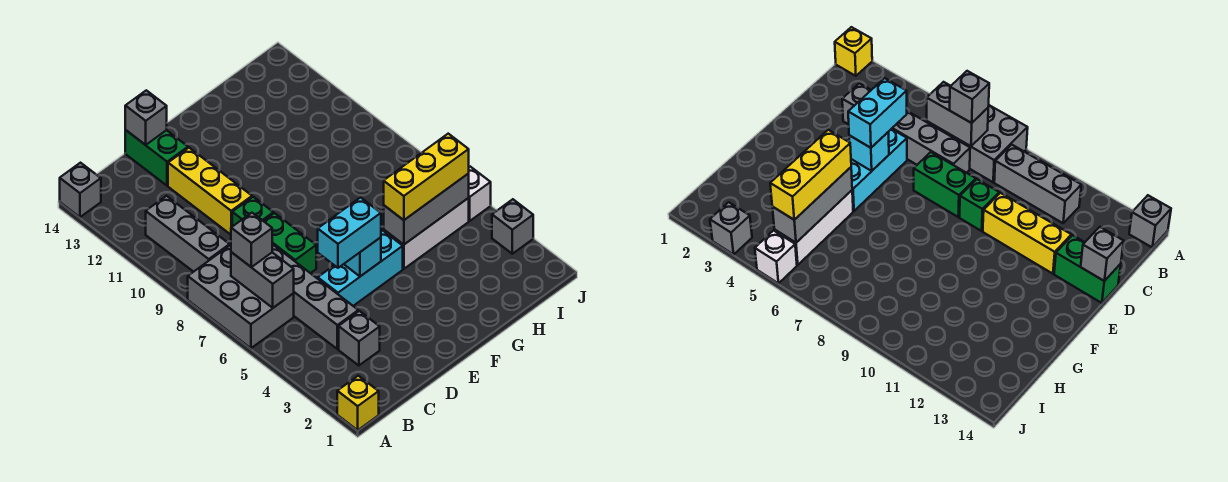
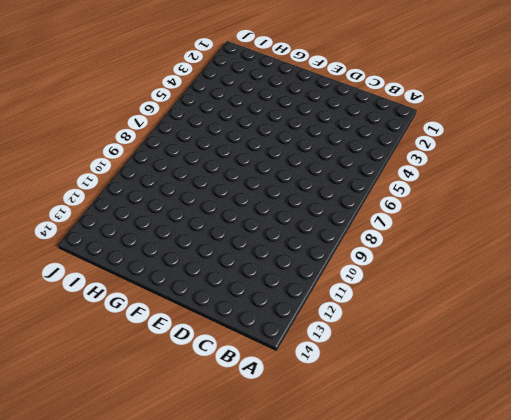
none -> yellow brick A1 level 1
none -> grey brick A6:B8 level 1
none -> grey brick A14 level 1

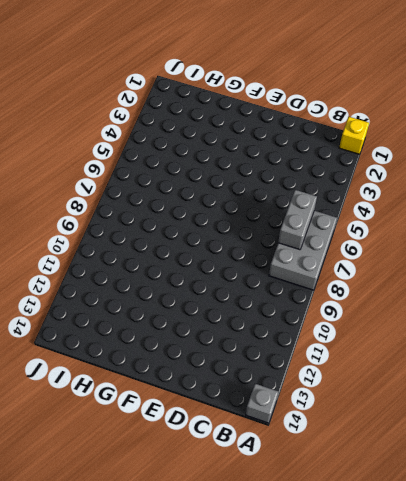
none -> grey brick B9:B11 level 1
none -> grey brick C3 level 1
none -> grey brick C4:C7 level 1

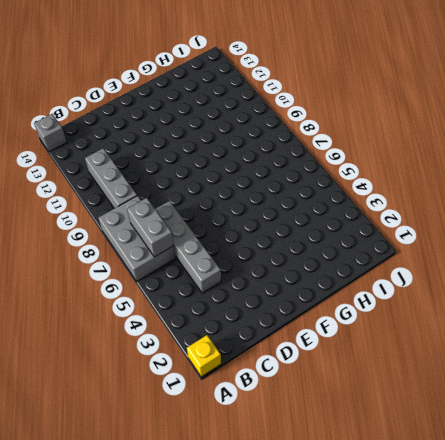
none -> grey brick C3 level 1
none -> cyan brick D5:F5 level 1
none -> green brick D7:D8 level 1

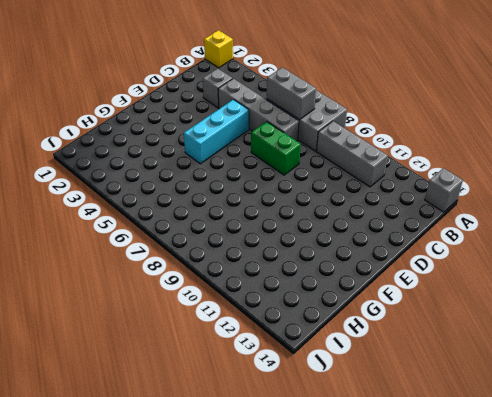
none -> green brick D9 level 1
none -> yellow brick D10:D12 level 1
none -> green brick D13:D14 level 1

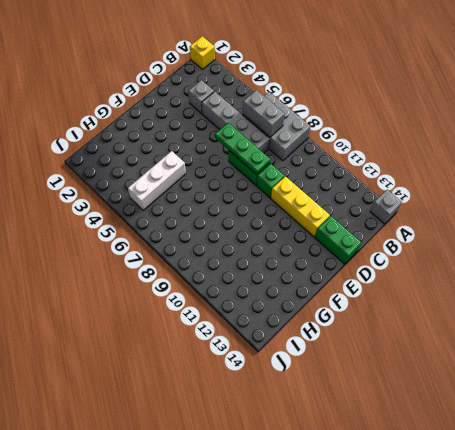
green plate D6:D8 level 2 -> none
none -> grey brick B9:B11 level 1
none -> cyan brick D5:F5 level 1
none -> grey brick J3 level 1

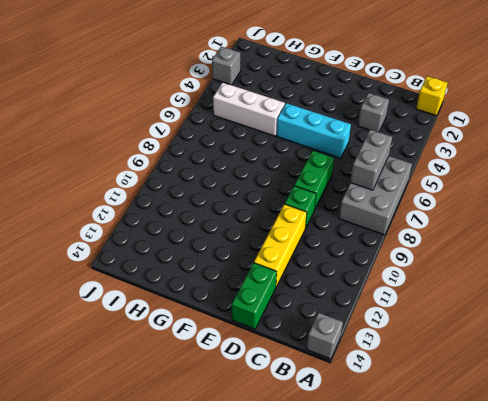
none -> grey brick B9:B11 level 1
none -> grey brick C4:C7 level 1
none -> white brick J5 level 1

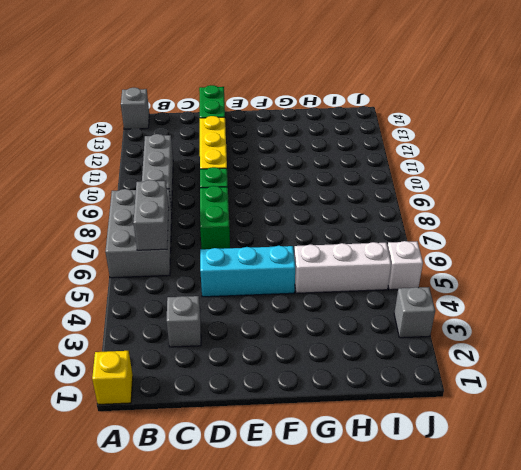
none -> grey brick C4:C7 level 1
none -> grey brick D14 level 2
none -> cyan brick E5 level 2

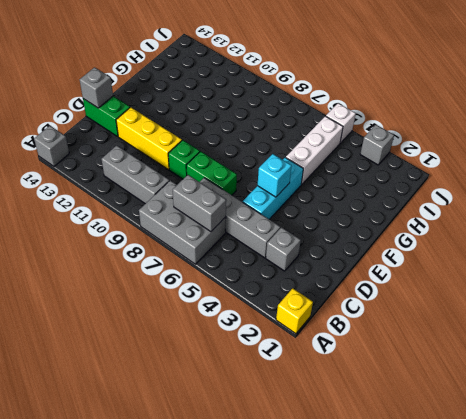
none -> grey brick G5:I5 level 2
none -> grey brick B7 level 3
none -> cyan brick D5:E5 level 3

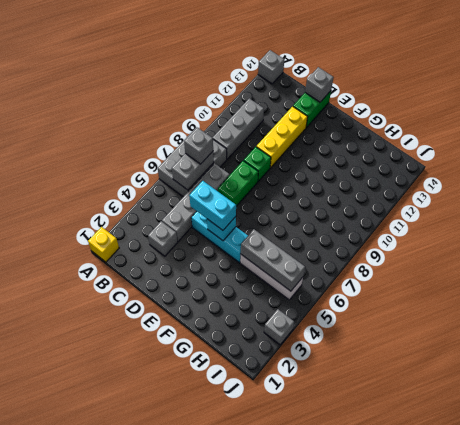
none -> white brick J5 level 1
none -> yellow brick G5:I5 level 3

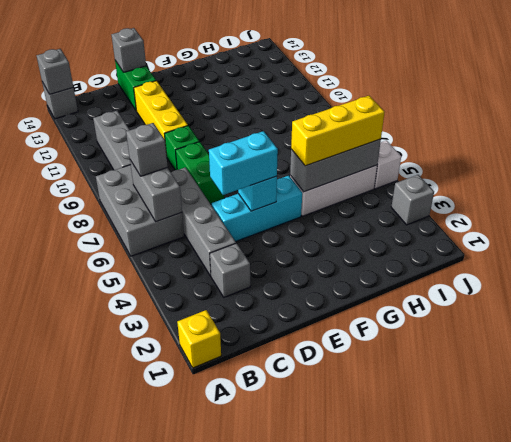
grey brick A14 level 2 -> none

